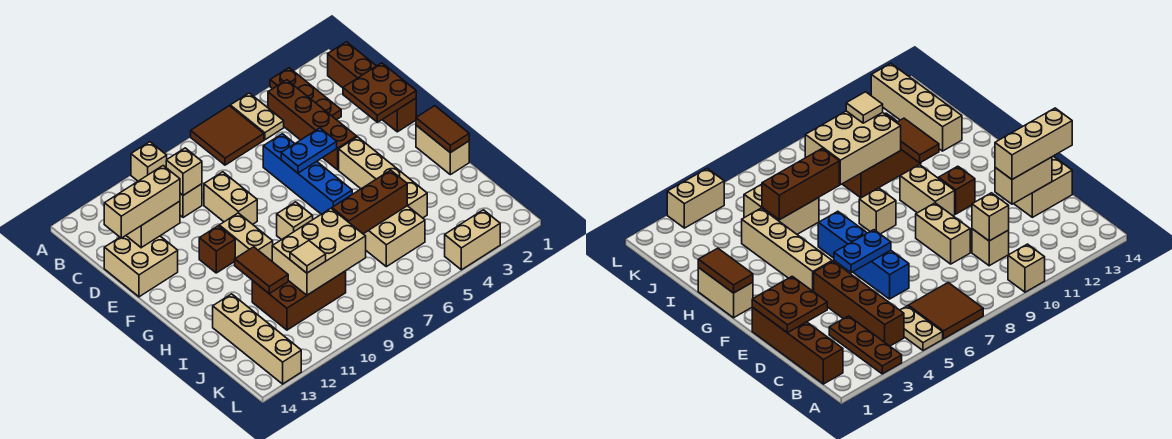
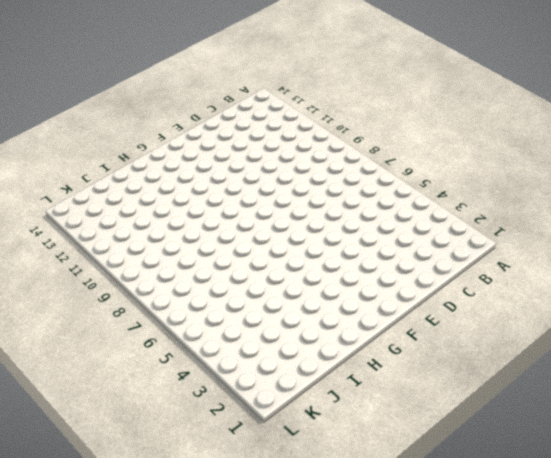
none -> brown plate A3:C3 level 1
none -> tan plate A5:B5 level 1
none -> brown tile A6:B7 level 1

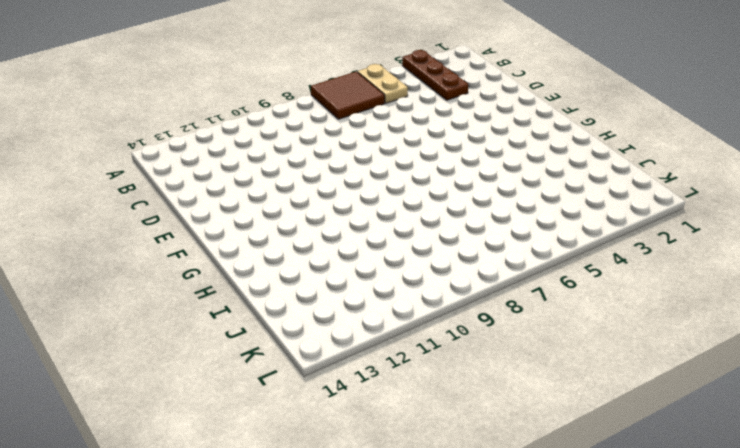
none -> tan brick A10 level 1
none -> brown brick B1:E1 level 1
none -> brown brick B4:E4 level 1

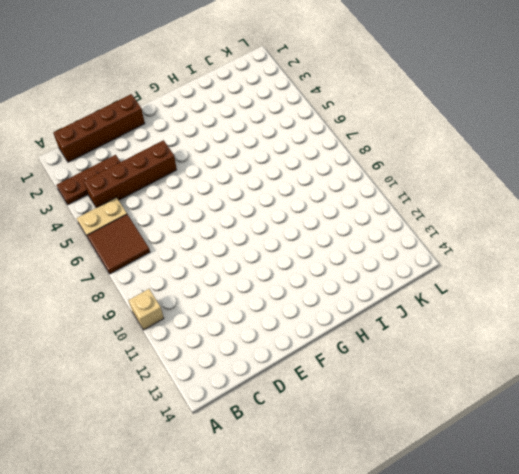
none -> tan brick C10 level 1
none -> blue brick D6:G6 level 1
none -> tan brick D9:E9 level 1

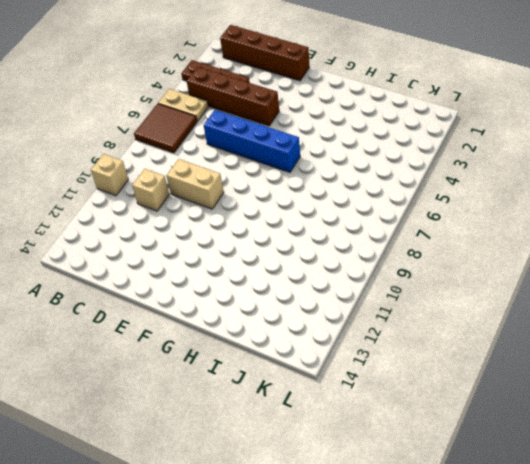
none -> tan brick D13:E14 level 1
none -> tan brick F4:I4 level 1
none -> tan brick F10:G10 level 1

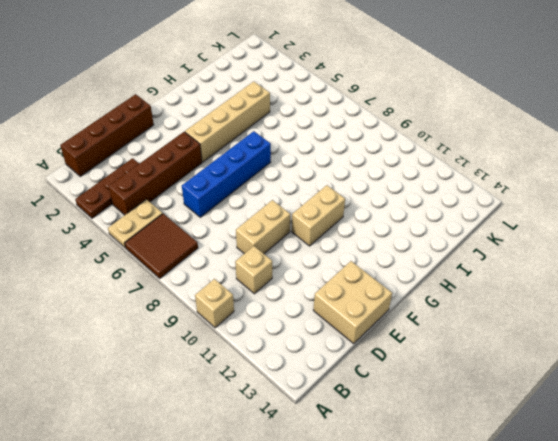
none -> brown brick F11 level 1
none -> tan brick G1:H1 level 1
none -> tan brick G8 level 1

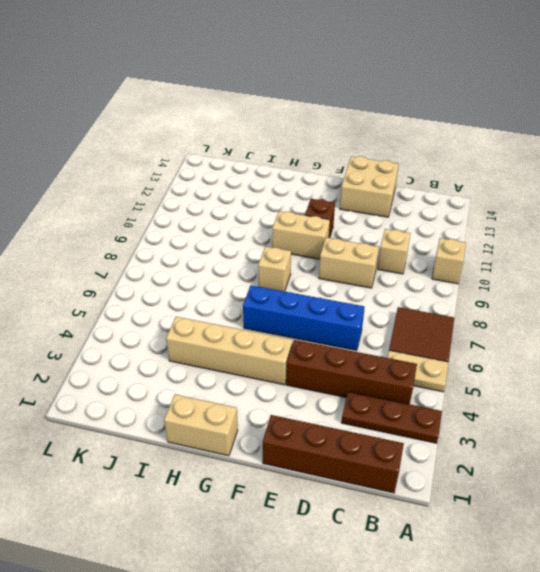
none -> tan brick I5:J6 level 1
none -> brown brick I9:J11 level 1
none -> tan brick I13:L13 level 1

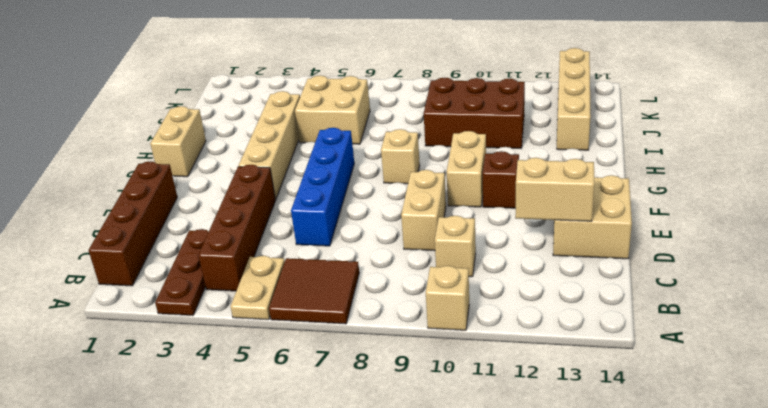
none -> tan brick L3:L4 level 1
none -> tan brick C10 level 2
none -> brown plate D1:E2 level 2

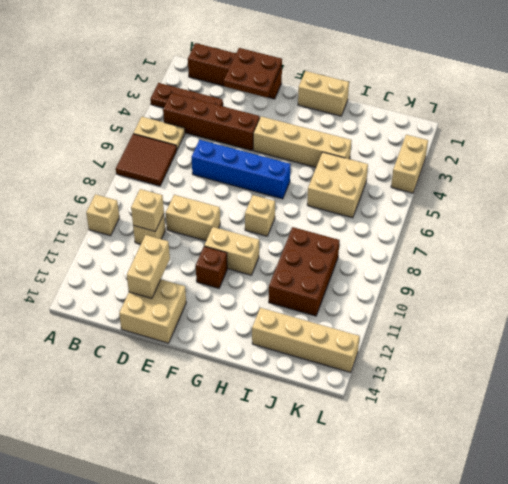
none -> blue plate E5:E6 level 2
none -> brown tile G1:H1 level 2
none -> brown tile H11:I11 level 2

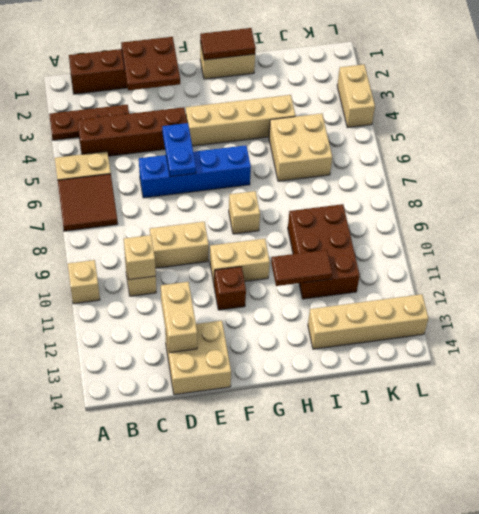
none -> brown brick I5:I7 level 2
none -> tan brick I8:J10 level 2
none -> tan brick D12:D14 level 3

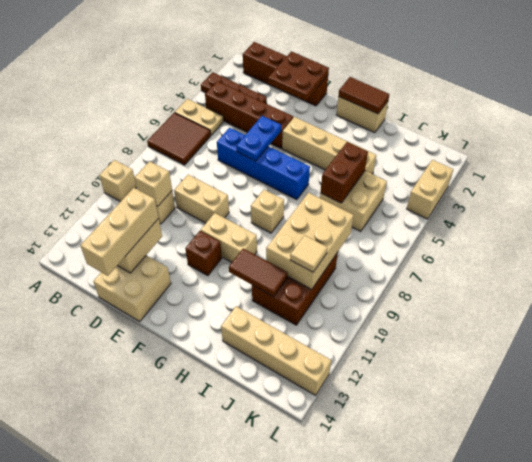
brown brick I5:I6 level 2 -> brown brick I5:I7 level 2

